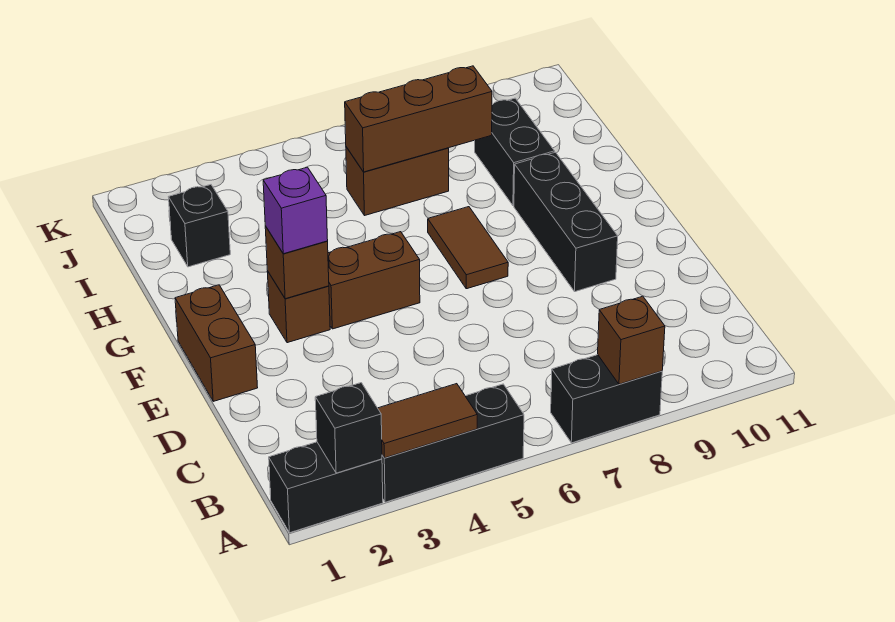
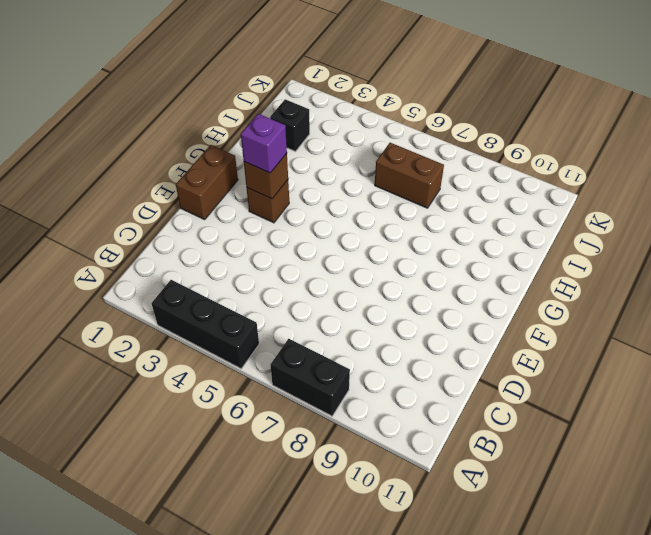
none -> black brick A1:A2 level 1
none -> black brick E9:G9 level 1
none -> brown brick F4:F5 level 1

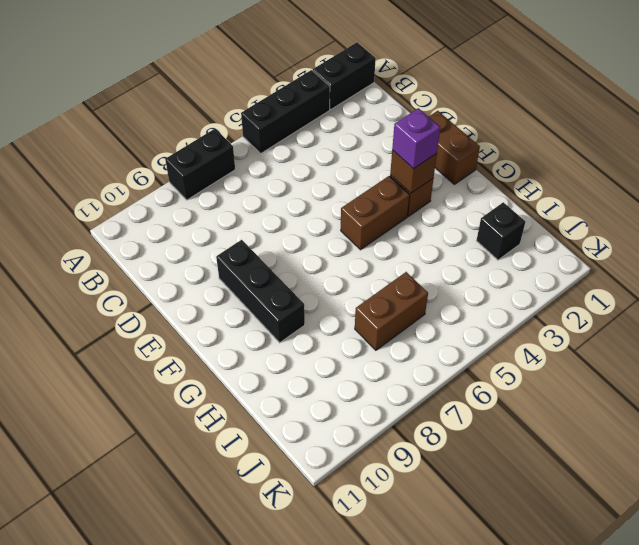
none -> brown tile F7:G7 level 1
none -> black brick H9:I9 level 1
none -> black brick A2 level 2

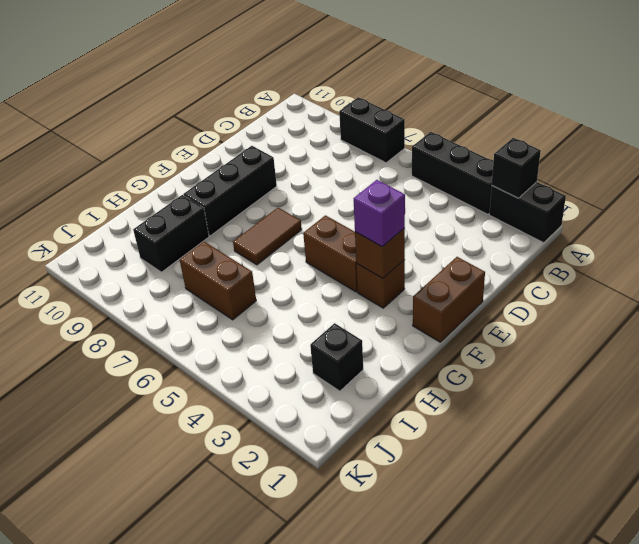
none -> brown tile A3:A4 level 2
none -> brown brick A8 level 2
none -> brown brick I6:I8 level 2

